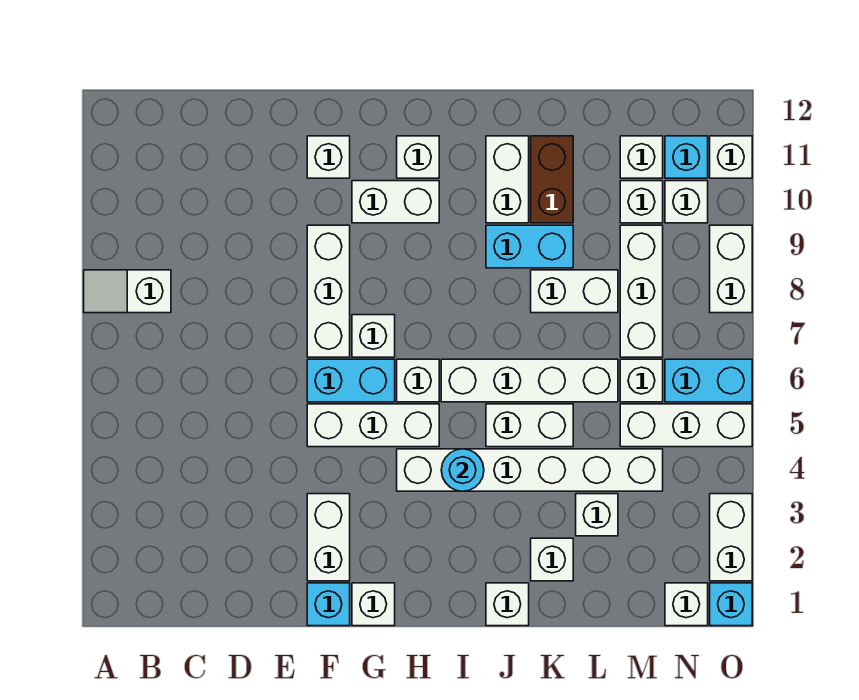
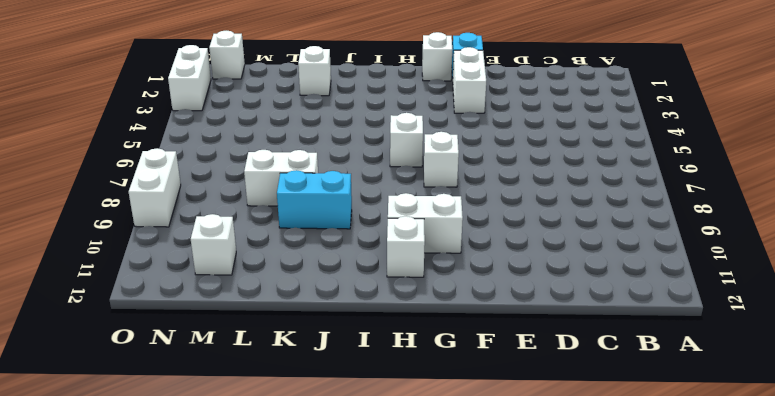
none -> white slope A8:B8 level 1 top B
none -> white brick F5:H5 level 1
none -> cyan brick F6:G6 level 1
none -> white brick F7:F9 level 1

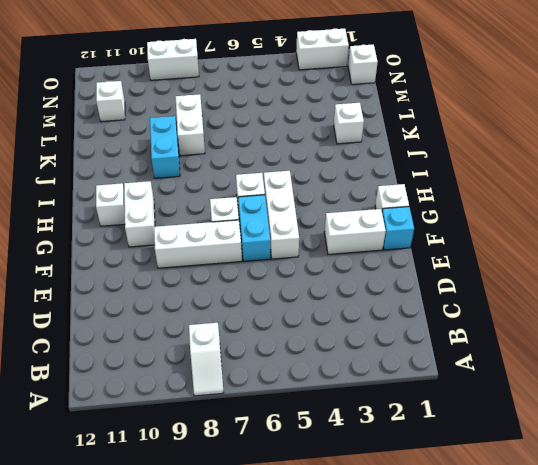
none -> white brick F11 level 1
none -> white brick H4:M4 level 1
none -> white brick I6:L6 level 1
none -> white brick J1 level 1

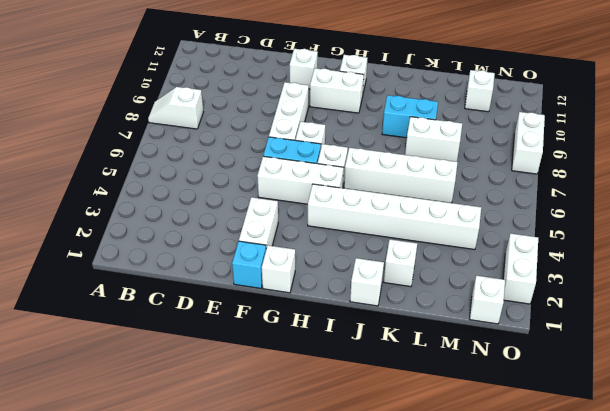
none -> white brick J5:K5 level 1
none -> white brick J10:J11 level 1
none -> brown brick K10:K11 level 1
none -> white brick L3 level 1

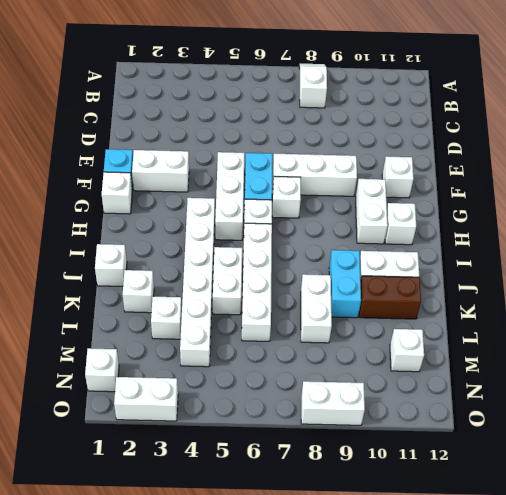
none -> white brick M5:O5 level 1
none -> white brick M6 level 1
none -> white brick M7:M9 level 1
none -> white brick M10 level 1

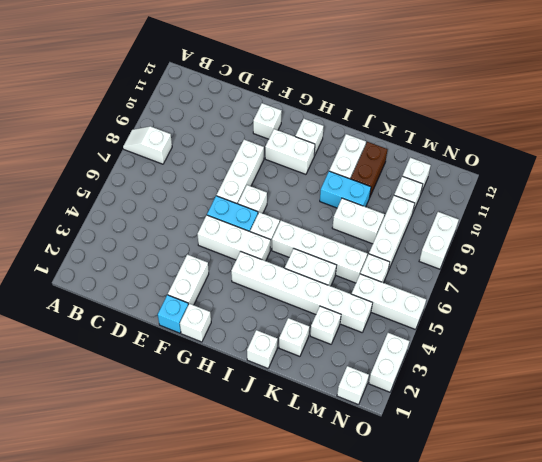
none -> cyan brick N6:O6 level 1
none -> white brick N10 level 1
none -> cyan brick N11 level 1
none -> cyan brick O1 level 1

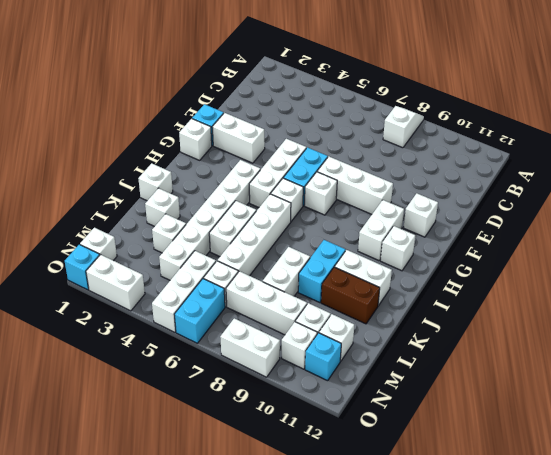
none -> white brick O11 level 1
none -> cyan round brick I4 level 2

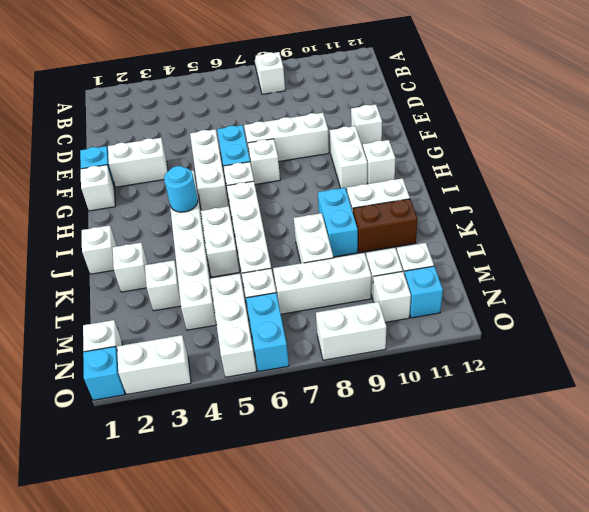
none -> white brick O11 level 1

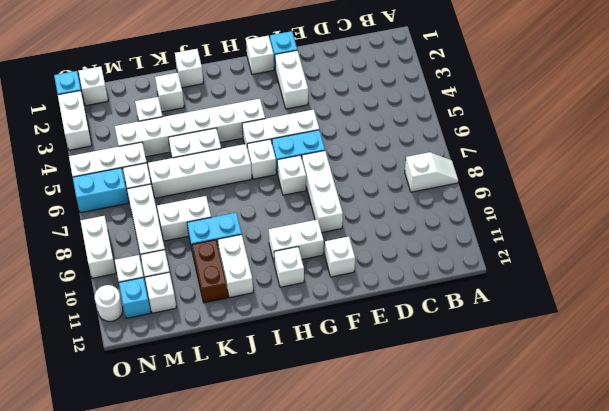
white round brick O11 level 1 -> white brick O11 level 1
none -> cyan round brick I4 level 2

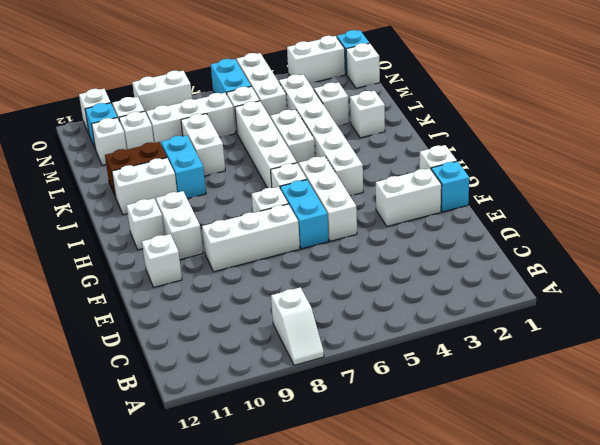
none -> white brick J1 level 1
none -> cyan round brick I4 level 2

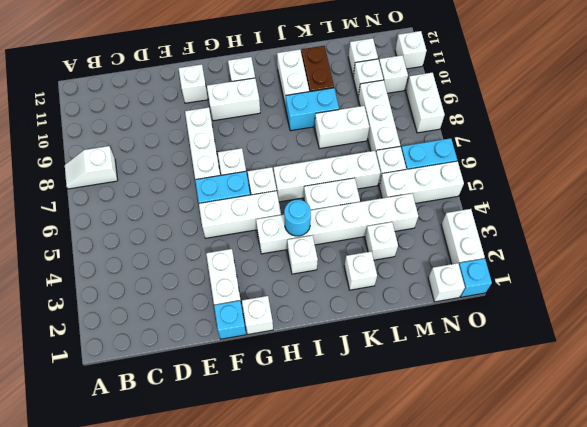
white brick I3 level 1 -> white brick J1 level 1
none -> cyan brick N11 level 1

